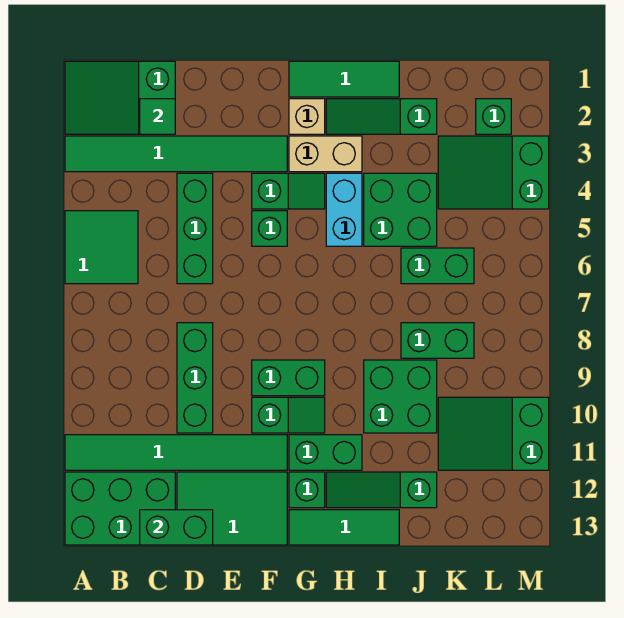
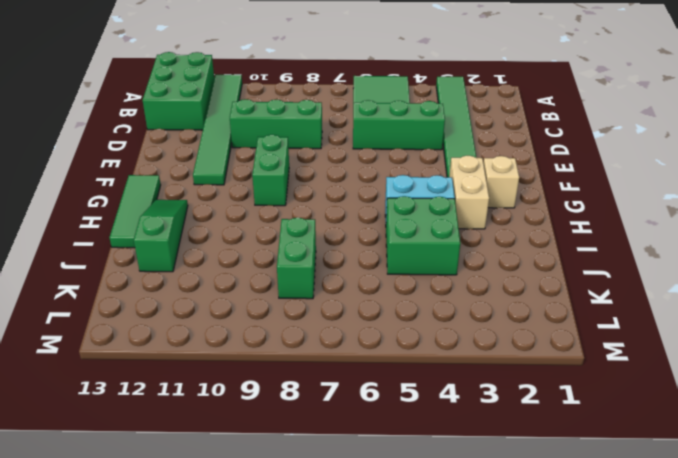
none -> green slope A1:C2 level 1 top C
none -> green tile D12:F13 level 1
none -> green slope F4:G4 level 1 top F
none -> green brick F5 level 1

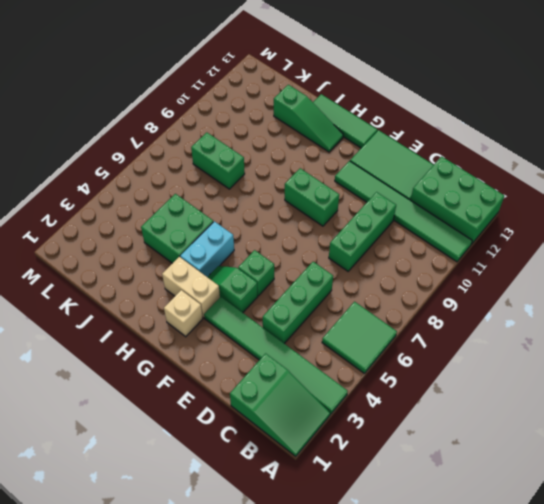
none -> green slope F10:G10 level 1 top F
none -> green tile G1:I1 level 1
none -> green brick G11:H11 level 1
none -> green brick G12 level 1

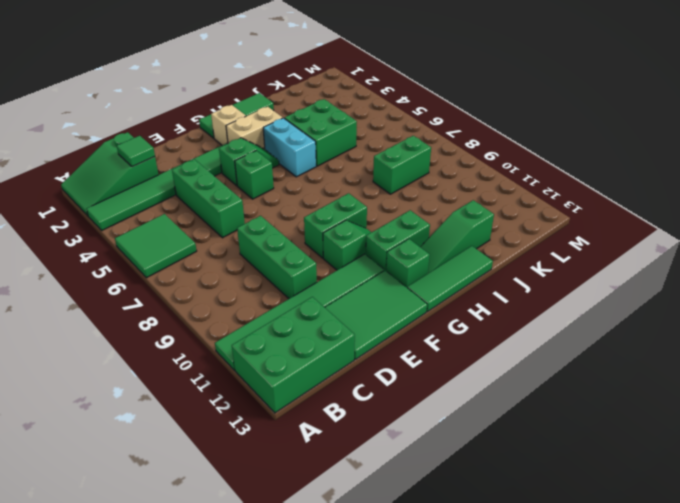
none -> green slope H2:J2 level 1 top J
none -> green brick I9:J10 level 1
none -> green brick J6:K6 level 1
none -> green slope K3:M4 level 1 top M

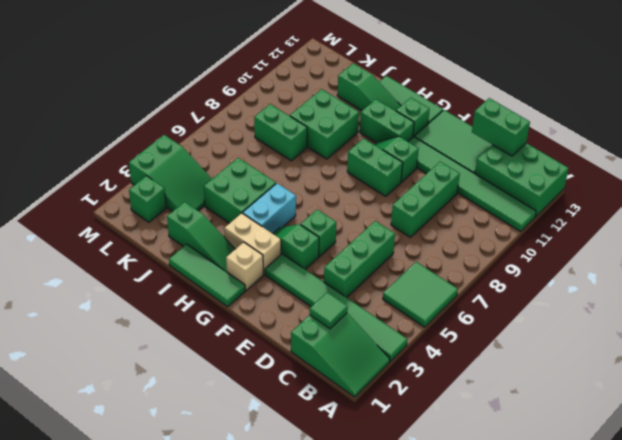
none -> green brick J6:K6 level 1
none -> green slope K10:M11 level 1 top M

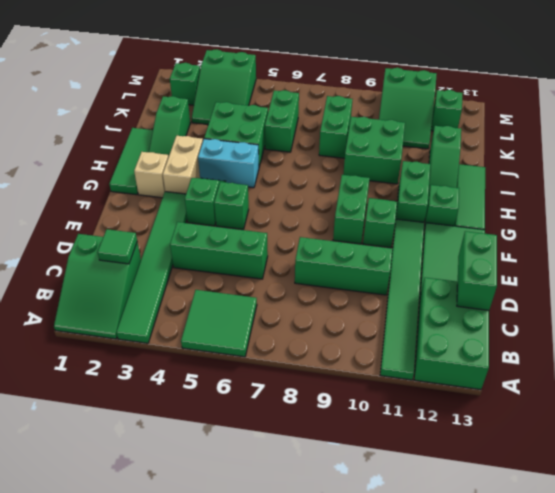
green brick L12 level 1 -> none

